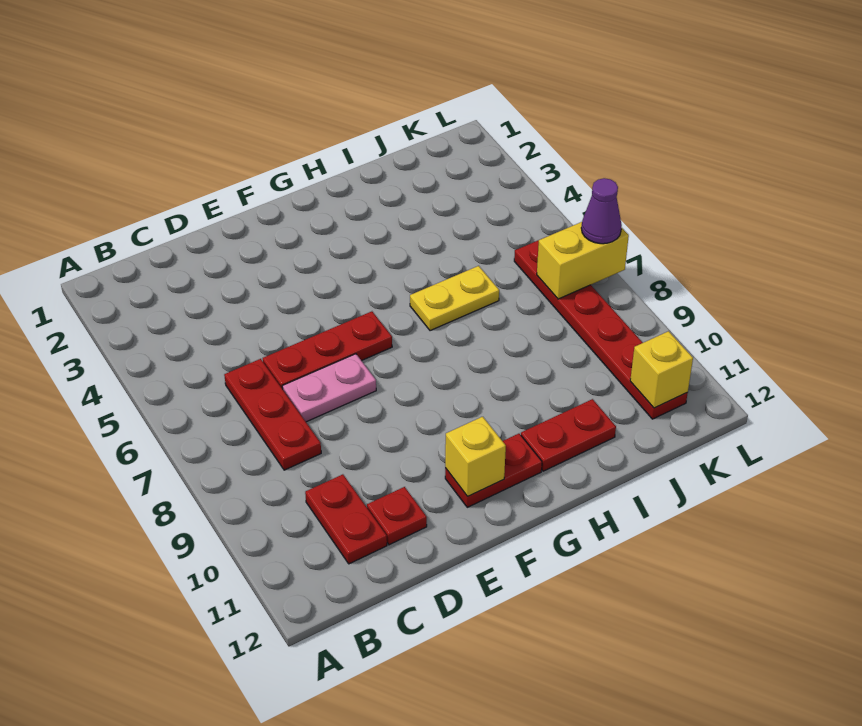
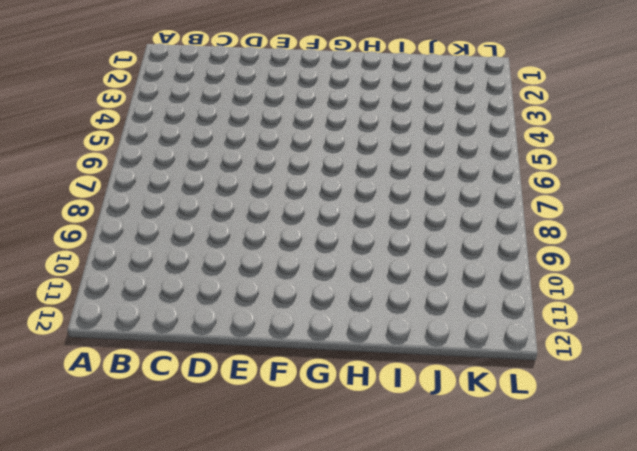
none -> red plate C6:C8 level 1
none -> red plate C10:C11 level 1
none -> red plate D6:F6 level 1

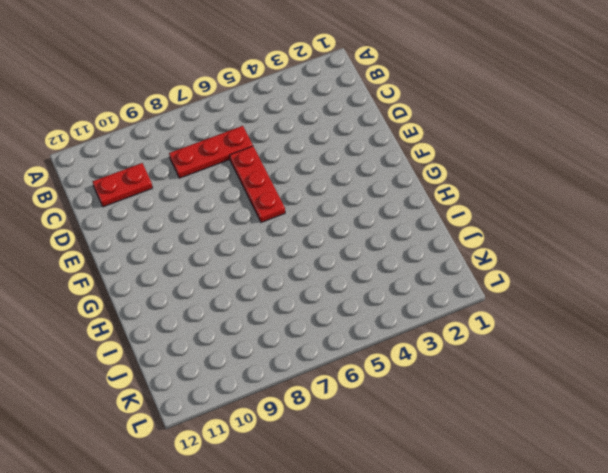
none -> pink plate D7:E7 level 1
none -> red plate D11 level 1
none -> red plate F11:G11 level 1

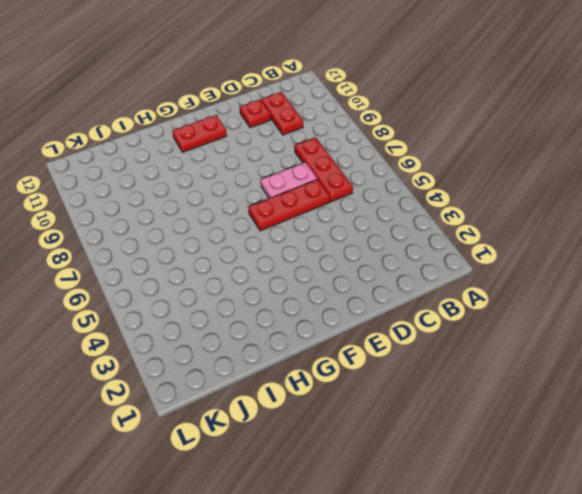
none -> yellow plate H6:I6 level 1
none -> red plate H11:I11 level 1
none -> red plate K6:K11 level 1

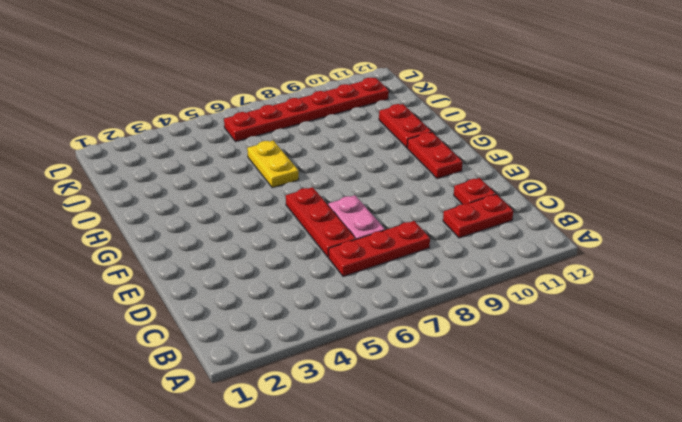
none -> yellow brick F11 level 2
none -> yellow brick K7:L7 level 2
none -> yellow brick K11 level 2

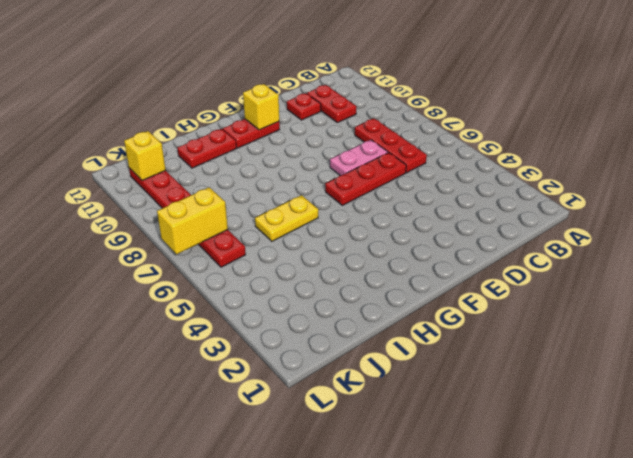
none -> purple cone L7 level 3

